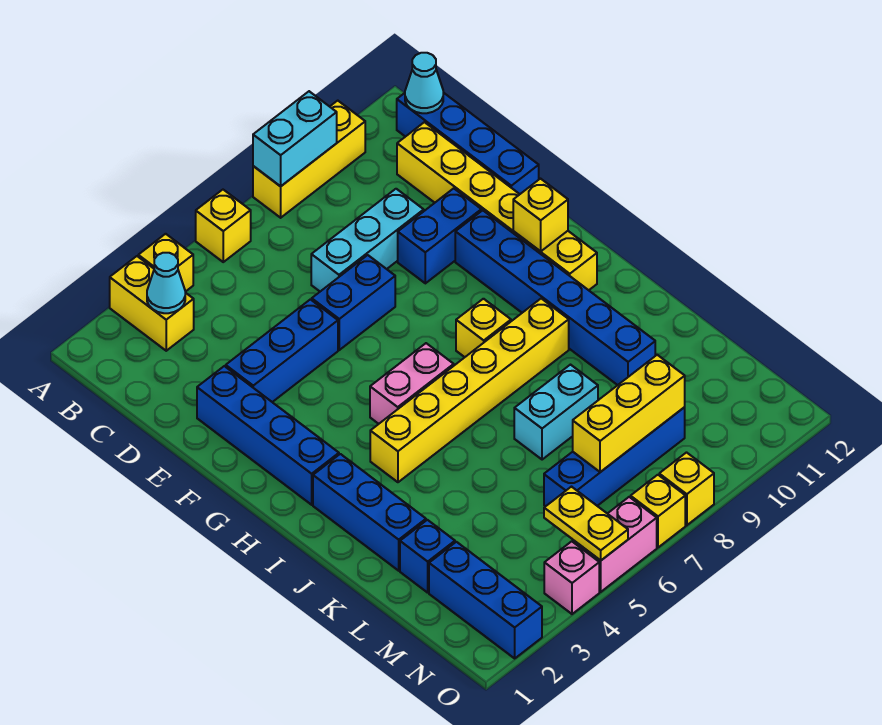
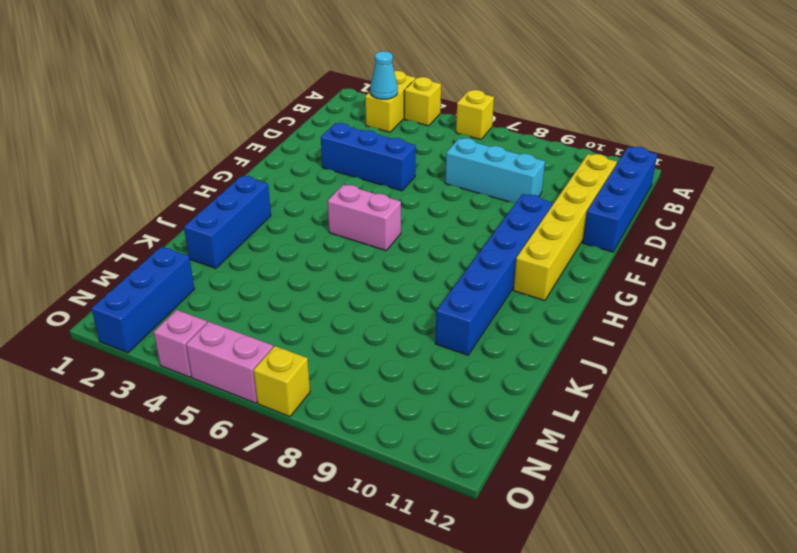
none -> yellow brick A8:A10 level 1
none -> blue brick E2:H2 level 1
none -> blue brick E6:E7 level 1
none -> blue brick E9:E10 level 1

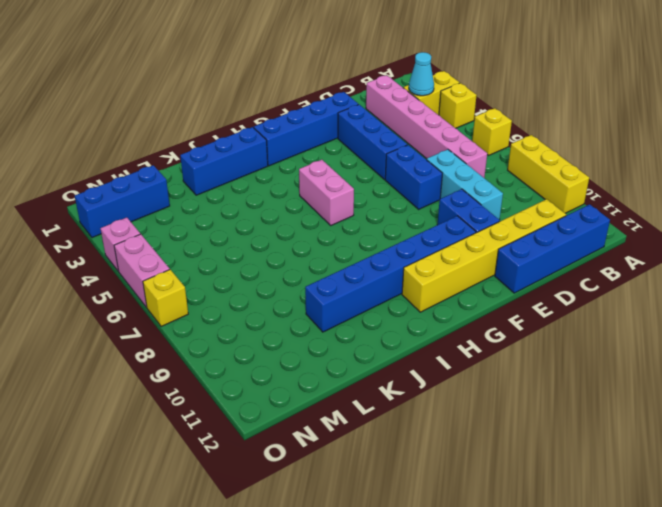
pink brick C2:C7 level 1 -> none
none -> yellow brick H8 level 1
none -> yellow brick I4:I9 level 1
none -> cyan brick K7:K8 level 1
none -> blue brick L2 level 1

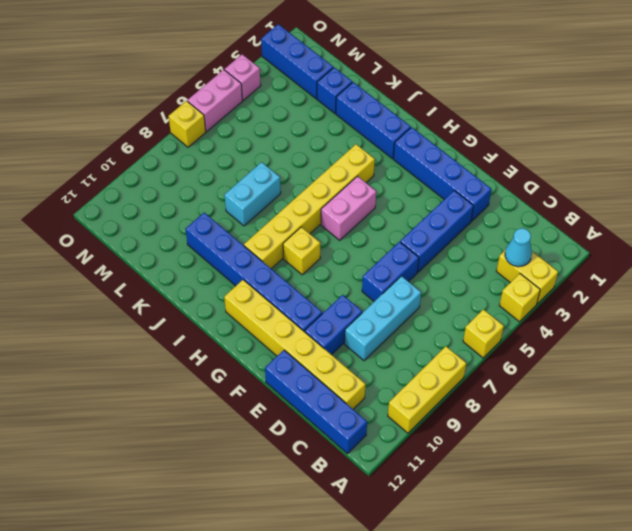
none -> blue brick M6:M9 level 1
none -> yellow brick O8 level 1
none -> cyan brick A8:A9 level 2
none -> cyan cone B12 level 2

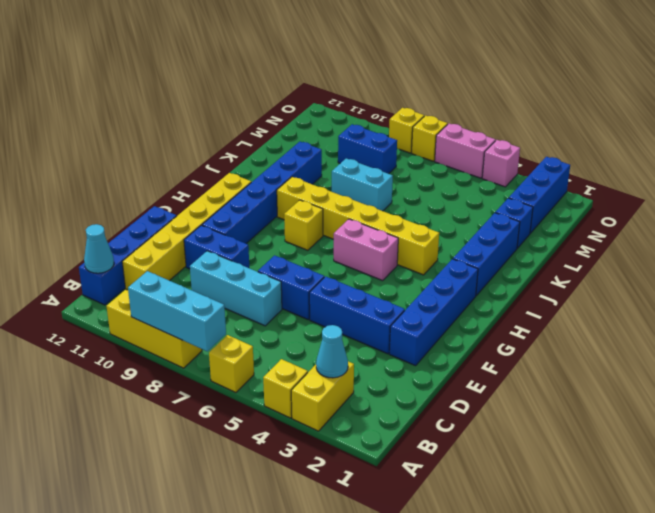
cyan brick A7:A9 level 2 -> cyan brick A8:A9 level 2
blue brick M8:M9 level 1 -> blue brick M6:M9 level 1
none -> yellow brick G11 level 2
none -> yellow brick M7:M9 level 2
none -> yellow plate N5:O5 level 2

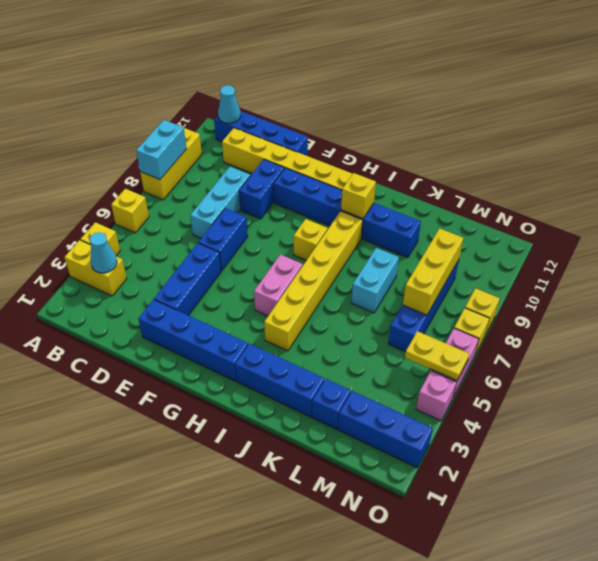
yellow brick I10 level 2 -> yellow brick G11 level 2

